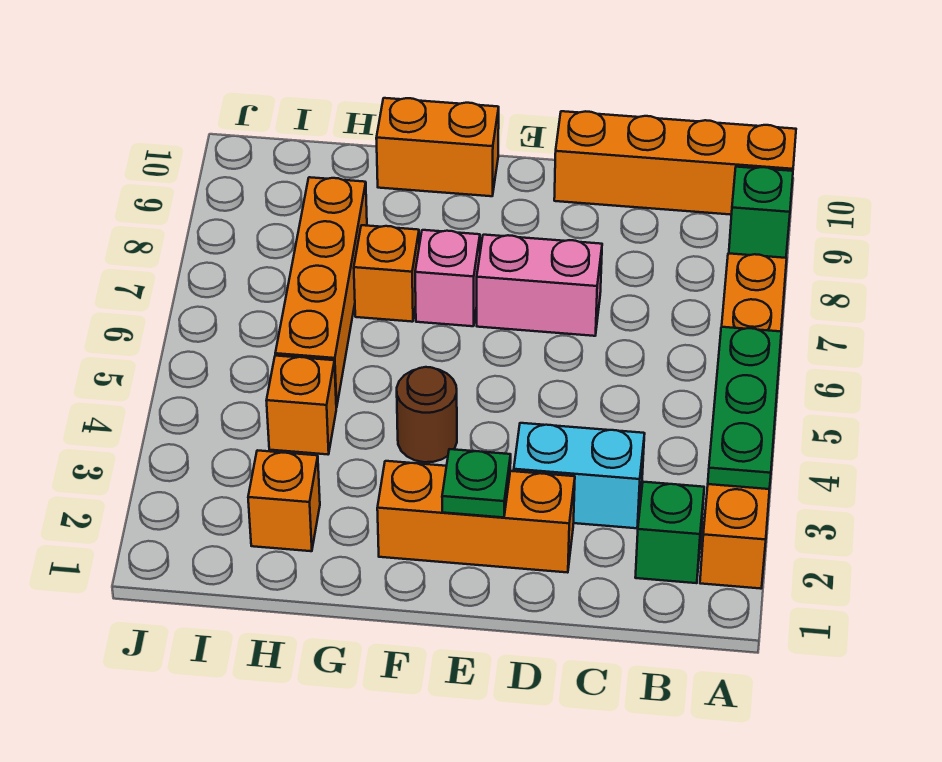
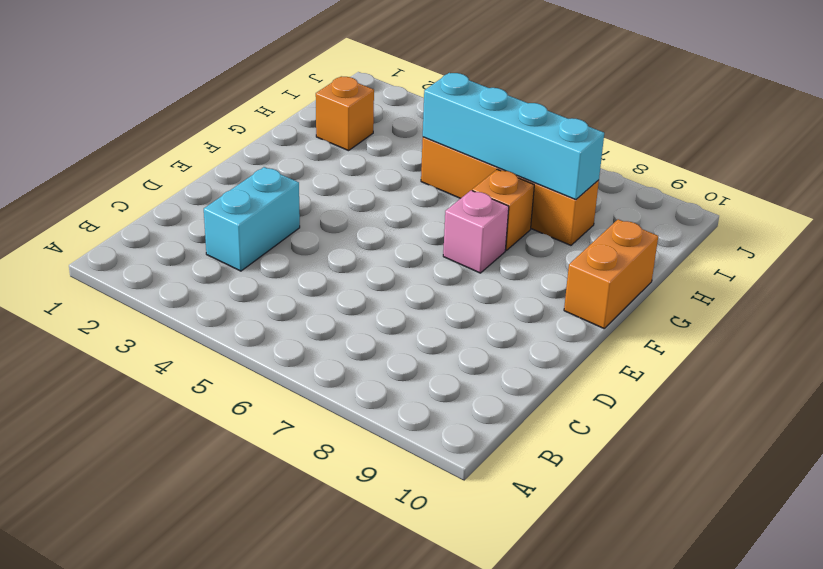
cyan brick H5:H8 level 2 -> none
none -> orange brick A2:A7 level 1
none -> green brick A9 level 1
none -> orange brick A10:D10 level 1

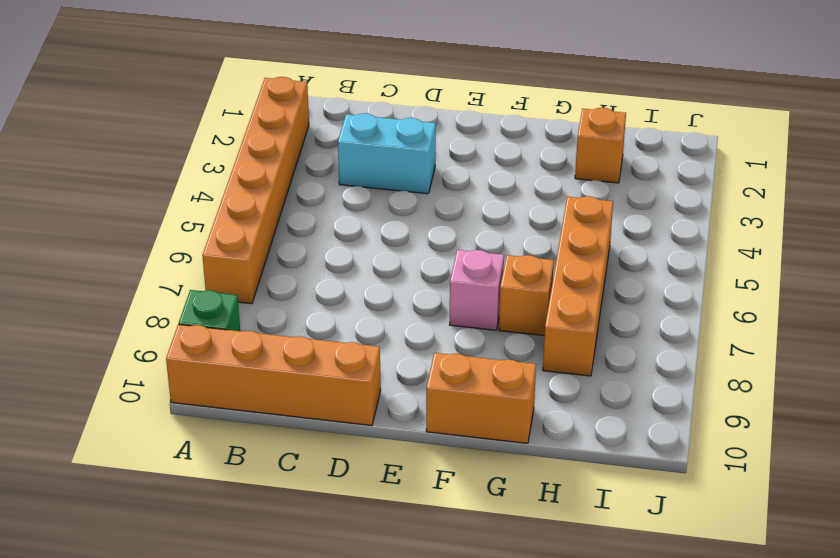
none -> green brick B2 level 1
none -> orange brick D2:F2 level 1
none -> pink brick D7:E7 level 1

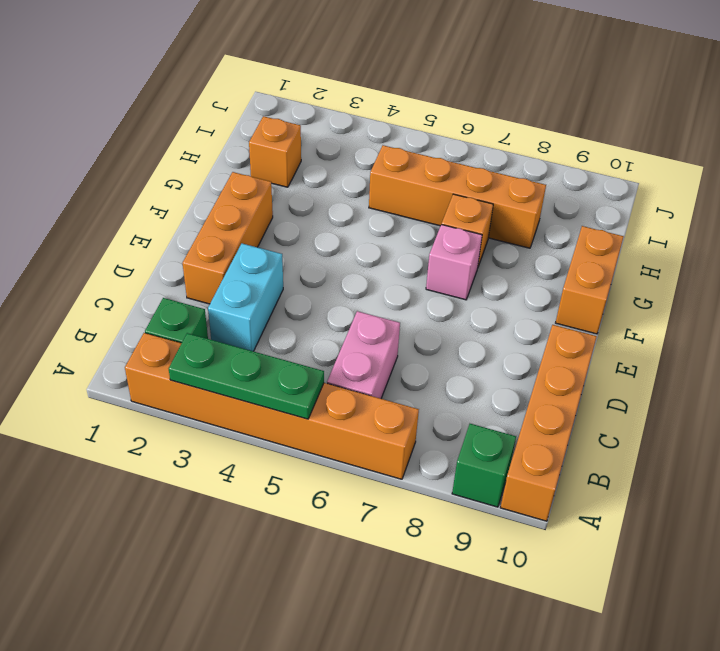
pink brick B6:C6 level 1 -> pink brick D7:E7 level 1
none -> brown round brick F4 level 1
none -> orange brick H4 level 1
none -> green plate E2 level 2

